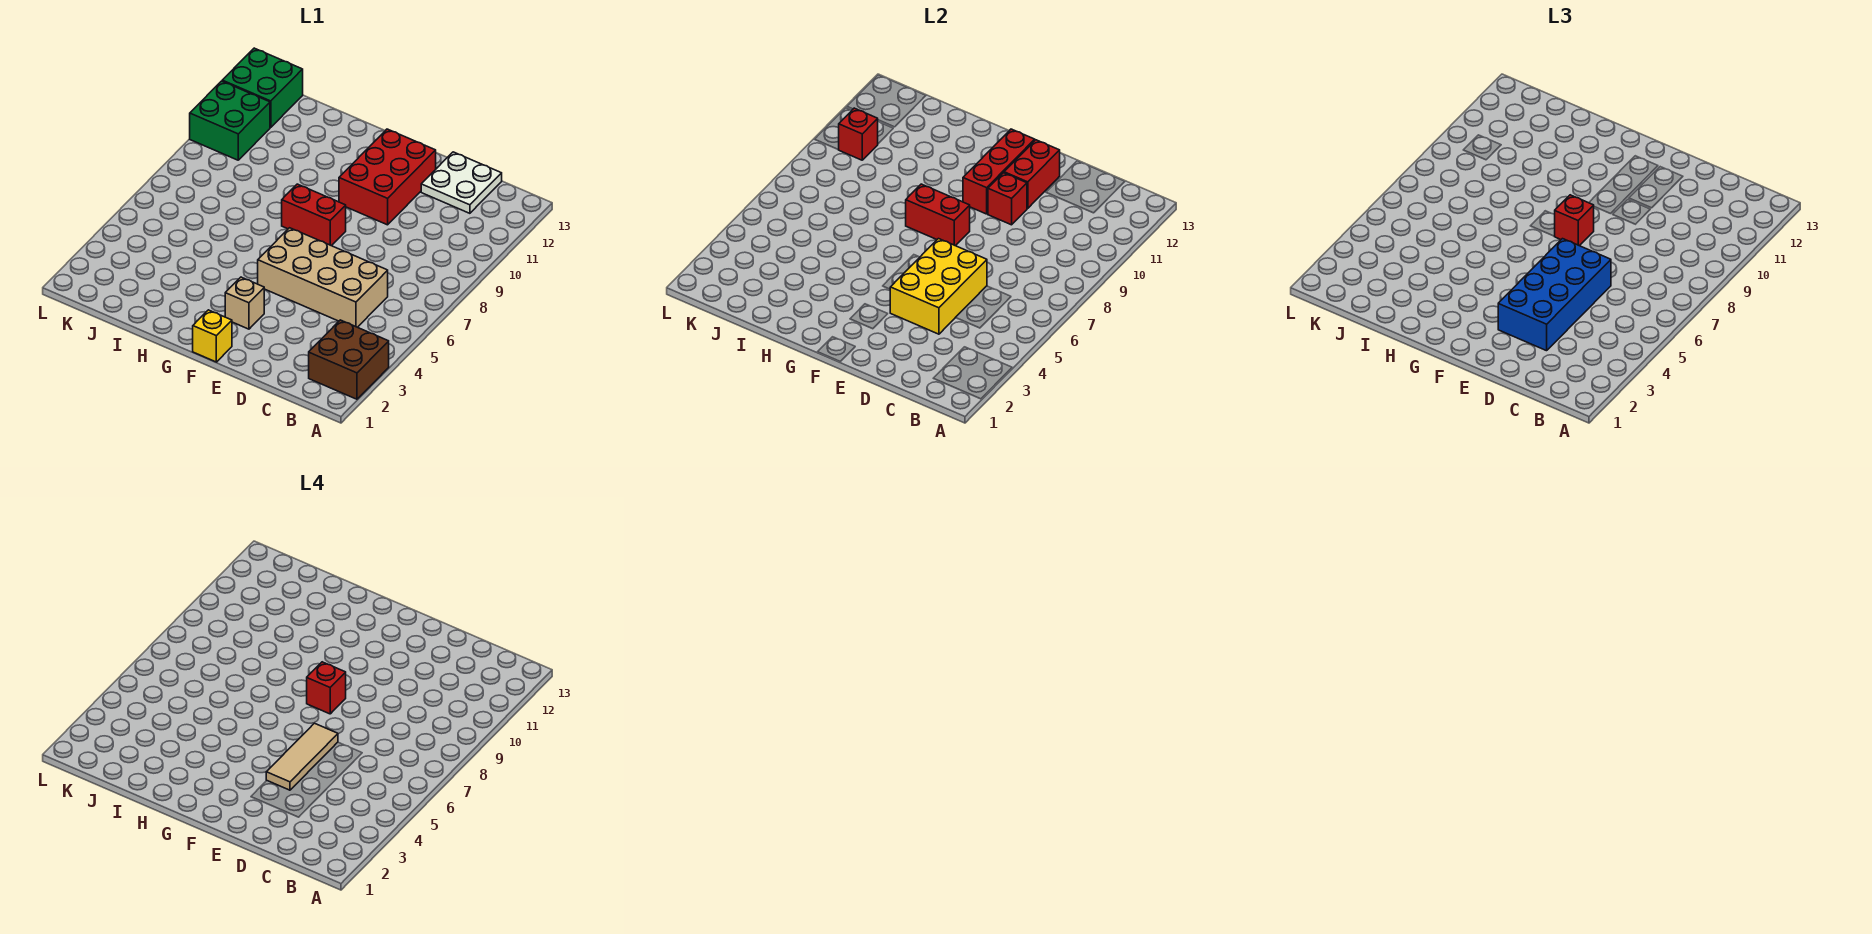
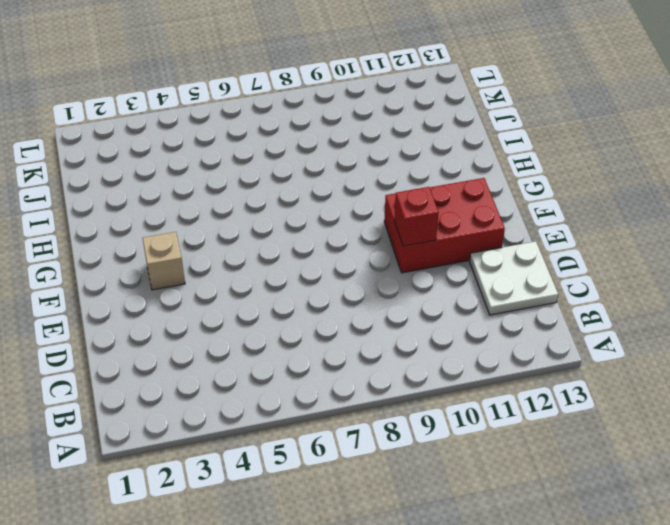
none -> brown brick A2:B3 level 1
none -> tan brick C5:F6 level 1
none -> yellow brick F1 level 1

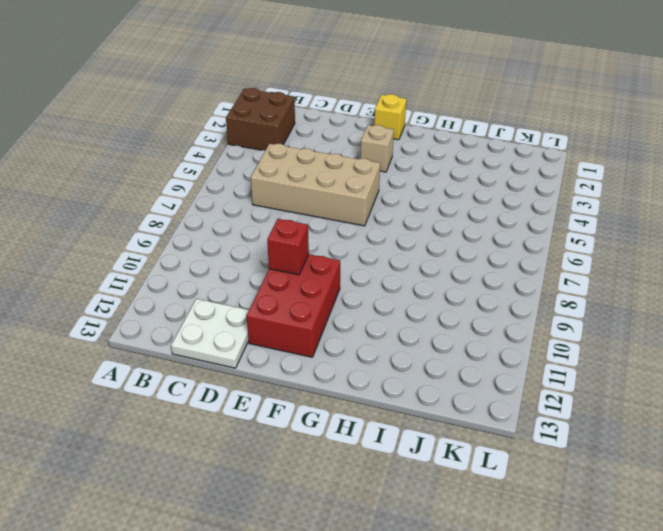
none -> red brick F8:G8 level 1
none -> green brick K10:L11 level 1
none -> green brick K12:L13 level 1

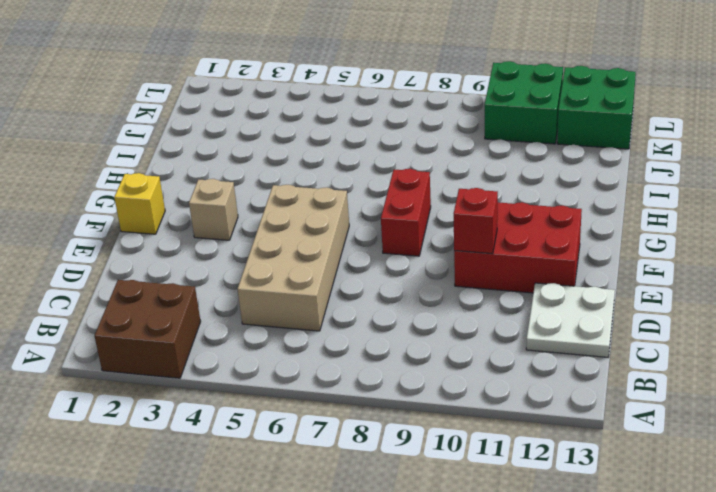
none -> yellow brick D4:E6 level 2
none -> red brick E11:E12 level 2
none -> red brick F8:G8 level 2

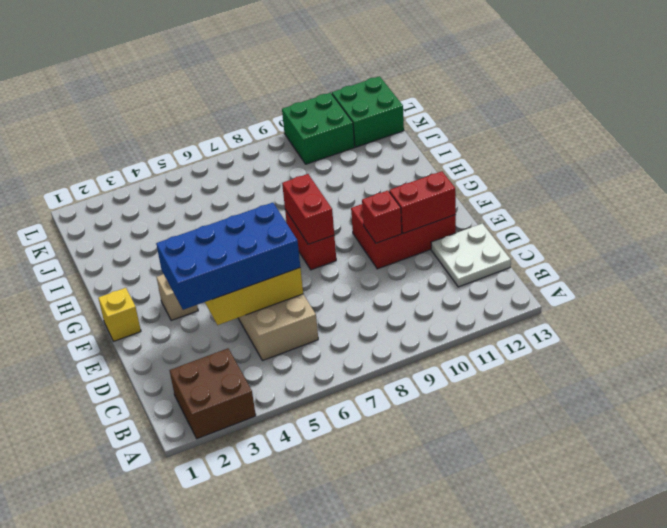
none -> red brick F10:F12 level 2
none -> red brick K10 level 2
none -> red brick F8 level 3

